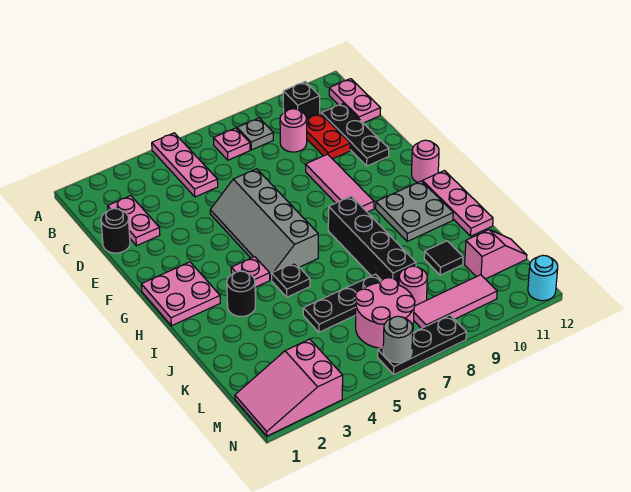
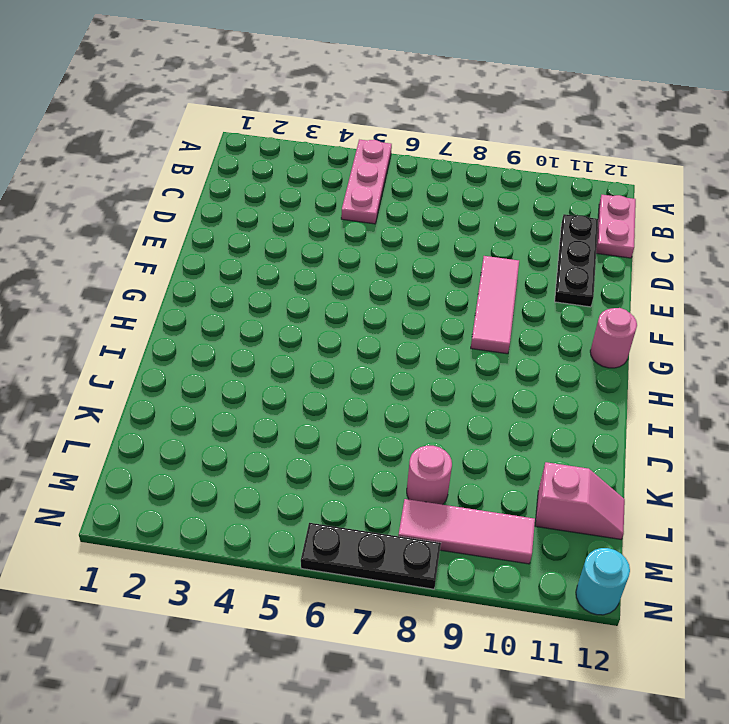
none -> pink plate B7 level 1
none -> grey plate B8 level 1
none -> black brick B10 level 1
none -> pink plate C2:D2 level 1

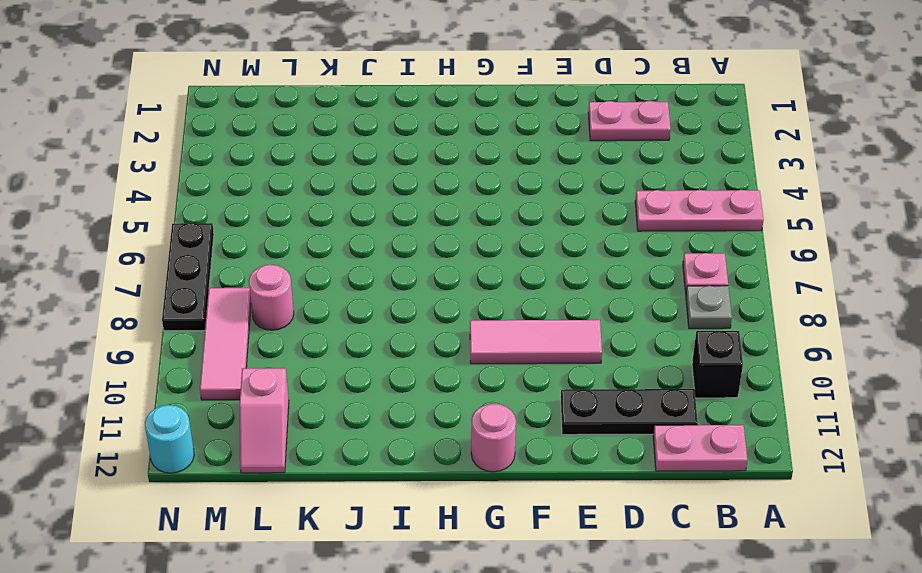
none -> pink round brick C9 level 1
none -> red plate C10:D10 level 1
none -> black round brick D1 level 1
none -> grey slope E5:H6 level 1 top 6

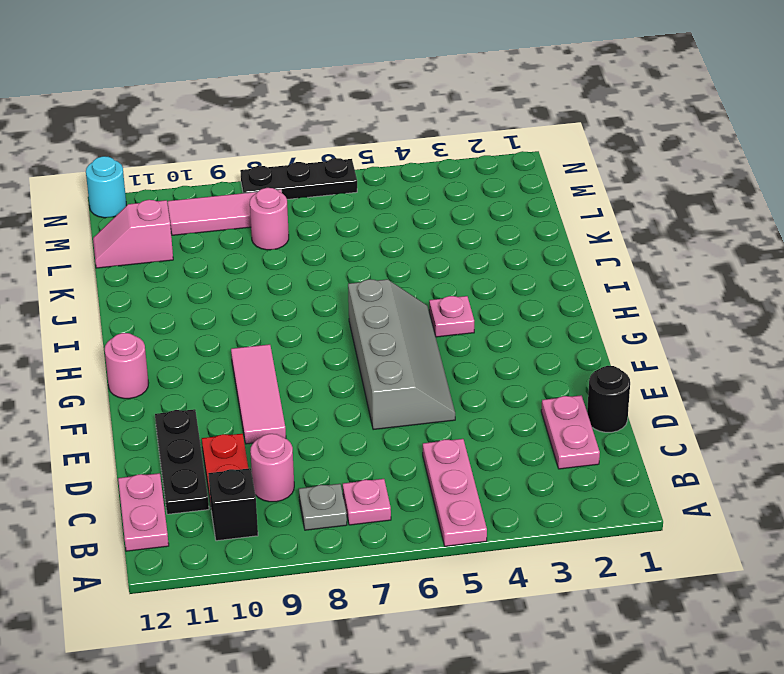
none -> pink plate G1:H2 level 1
none -> black brick H8:K8 level 1
none -> grey plate H10:I11 level 1
none -> pink plate H12:J12 level 1

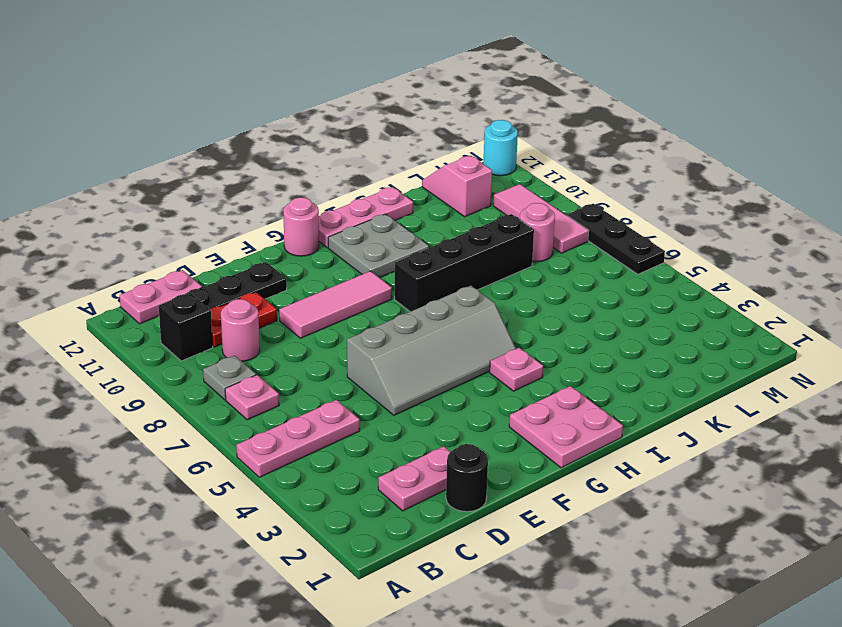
none -> black round brick I3 level 1
none -> black plate I5 level 1
none -> black plate K5:K7 level 1
none -> black tile K10 level 1

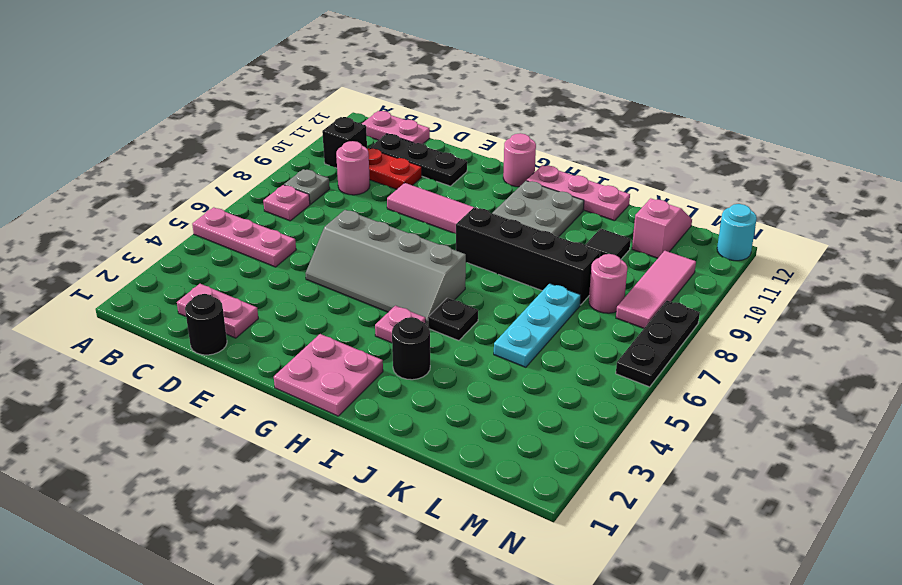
cyan plate K5:K7 level 1 -> black plate K5:K7 level 1
none -> pink round brick L6:M7 level 1
none -> pink slope M1:N3 level 1 top 3
none -> grey round brick N6 level 2

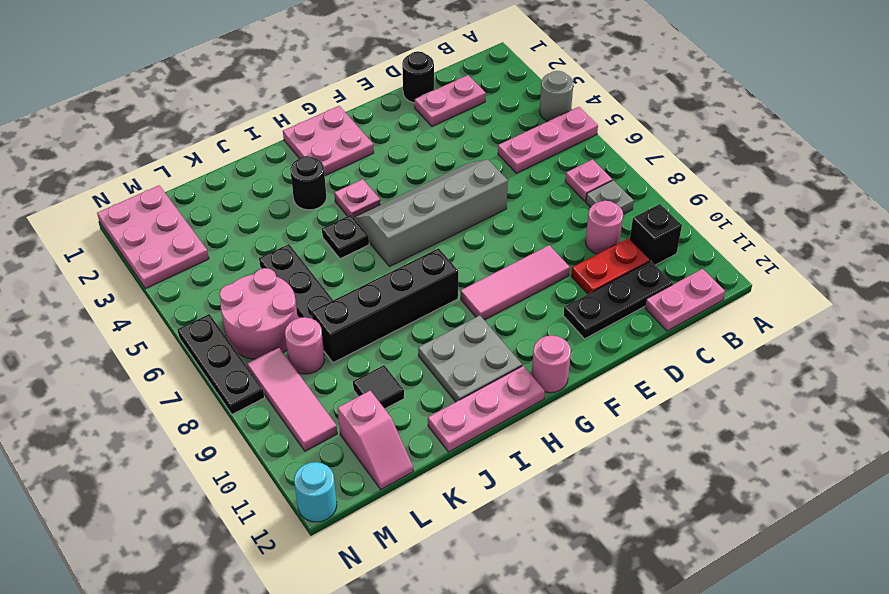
grey round brick A4 level 1 -> grey round brick N6 level 2
pink plate M1:N3 level 1 -> pink slope M1:N3 level 1 top 3

